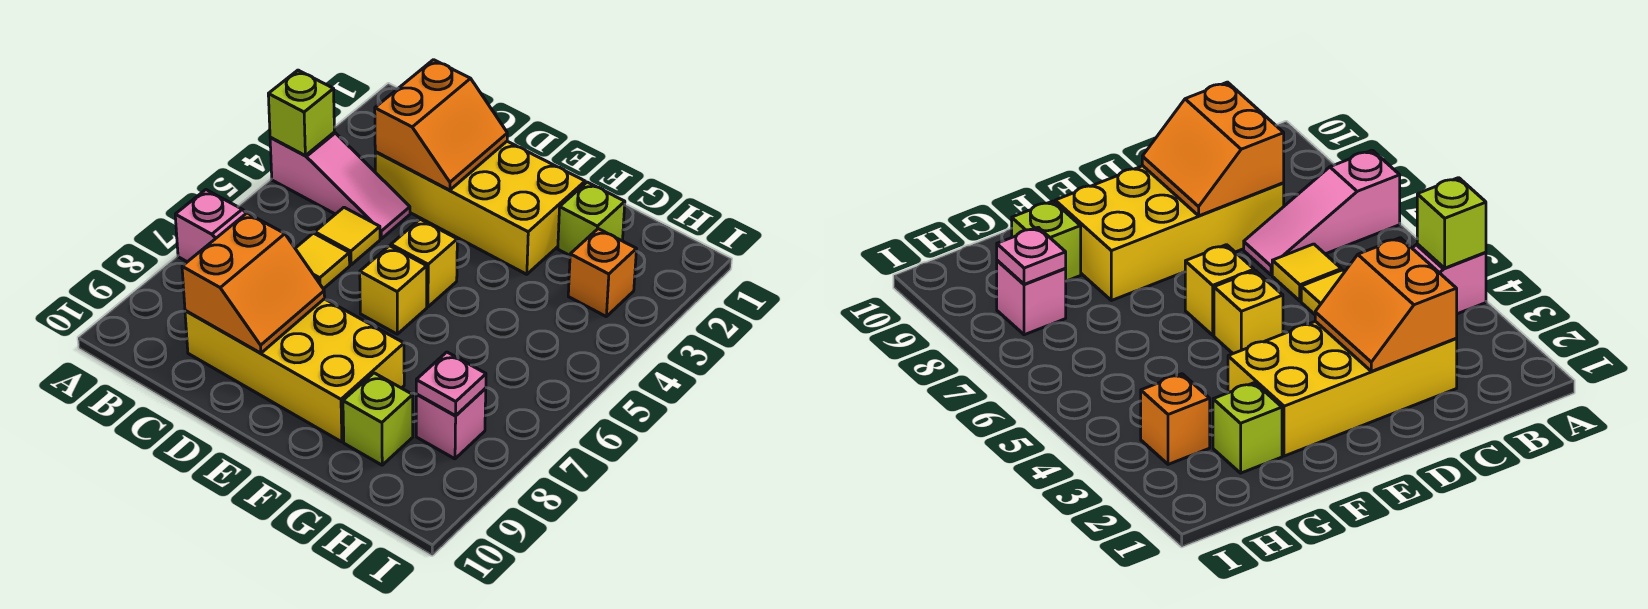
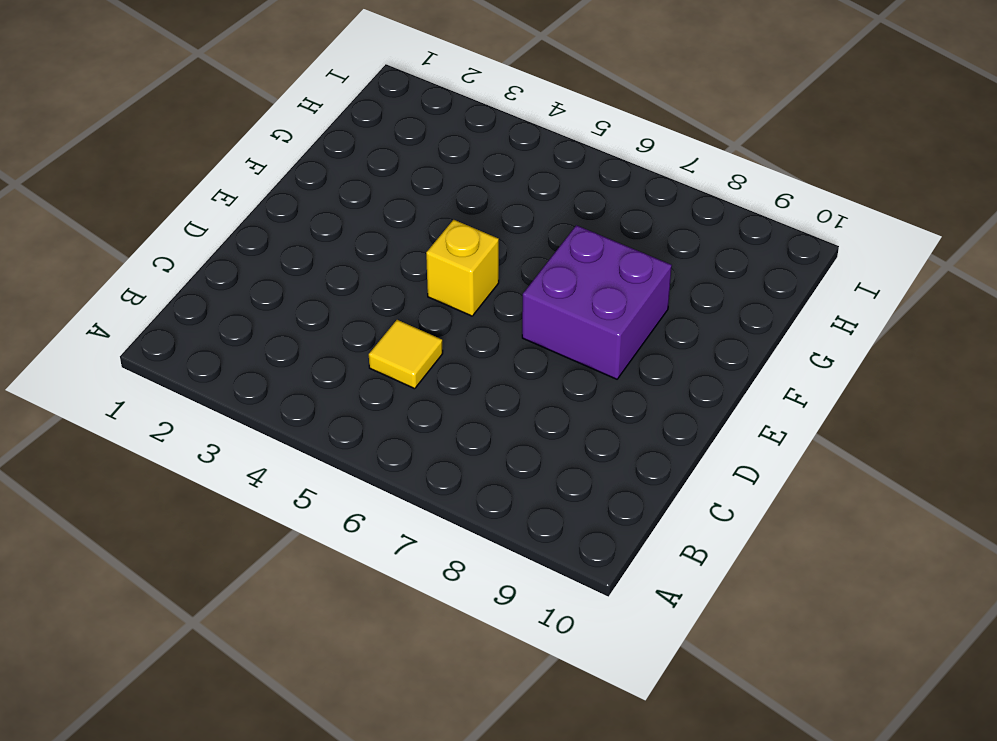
purple brick E7:F8 level 1 -> yellow brick C8:F9 level 1
none -> pink slope A4:C4 level 1 top A
none -> pink slope A7:C7 level 1 top A
none -> yellow brick C2:F3 level 1

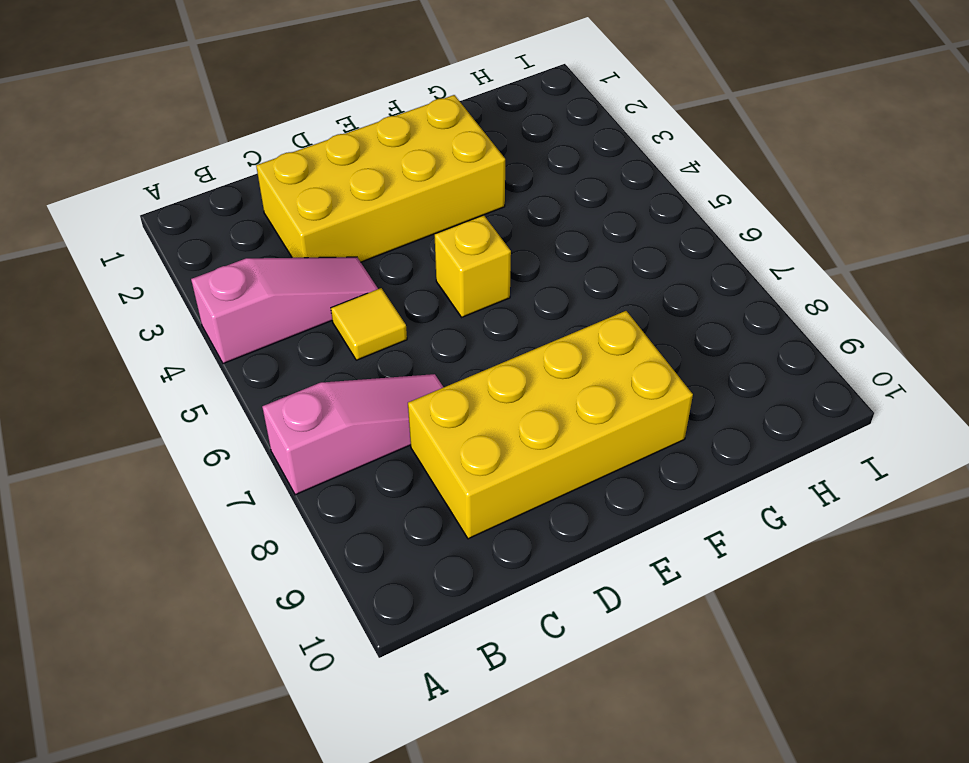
none -> yellow tile C6 level 1
none -> yellow brick E6 level 1
none -> lime brick G2 level 1

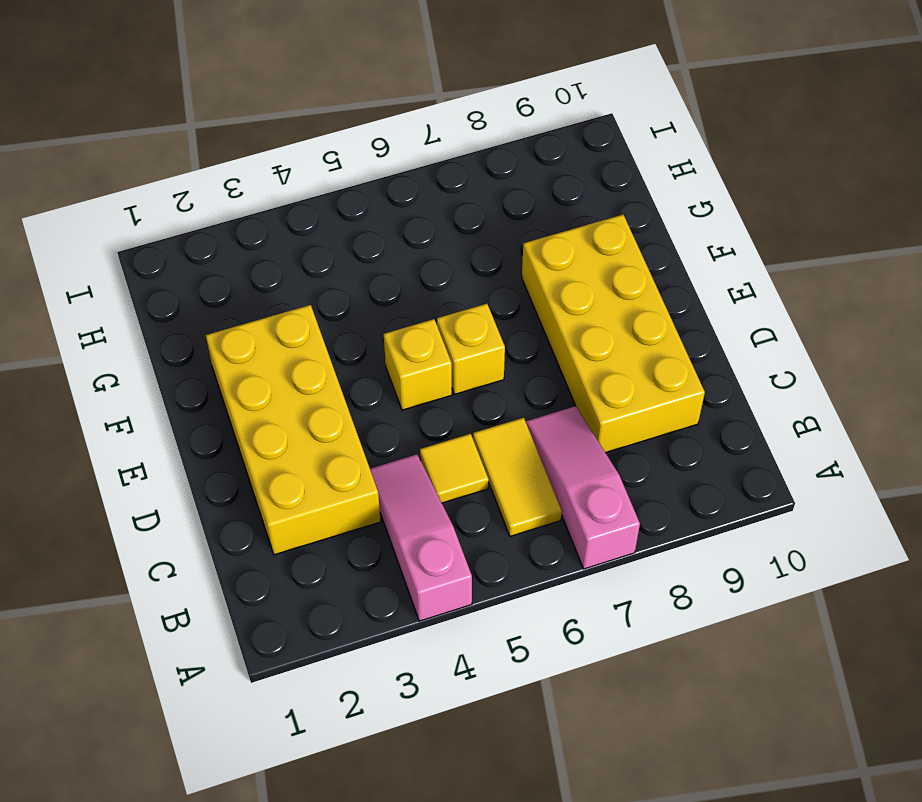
yellow tile B6:C6 level 1 -> yellow tile C6 level 1
none -> lime brick G2 level 1
none -> lime brick G9 level 1
none -> orange brick H3 level 1

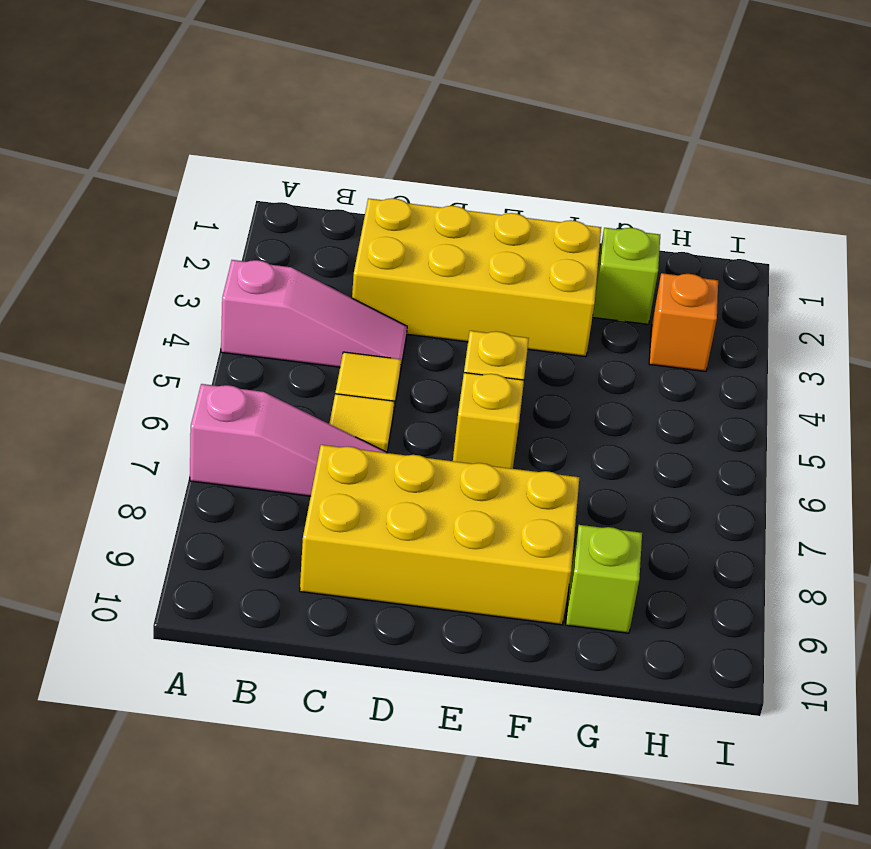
none -> pink brick H8 level 1
none -> lime brick A4 level 2
none -> orange slope C2:D3 level 2 top C

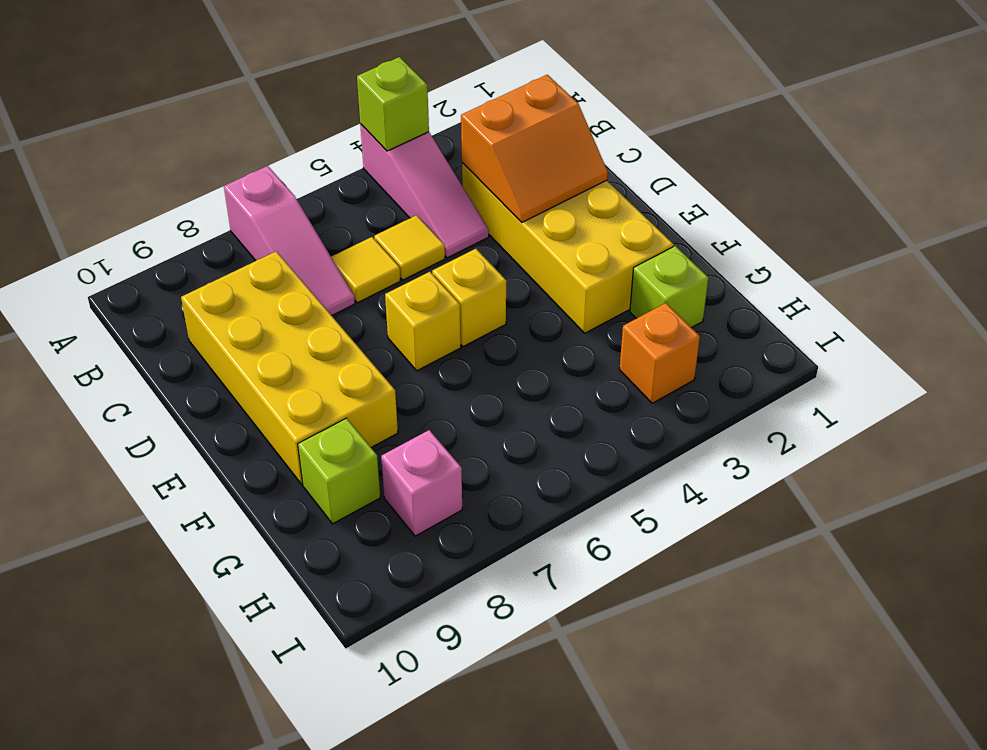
none -> orange slope C8:D9 level 2 top C
none -> pink plate H8 level 2

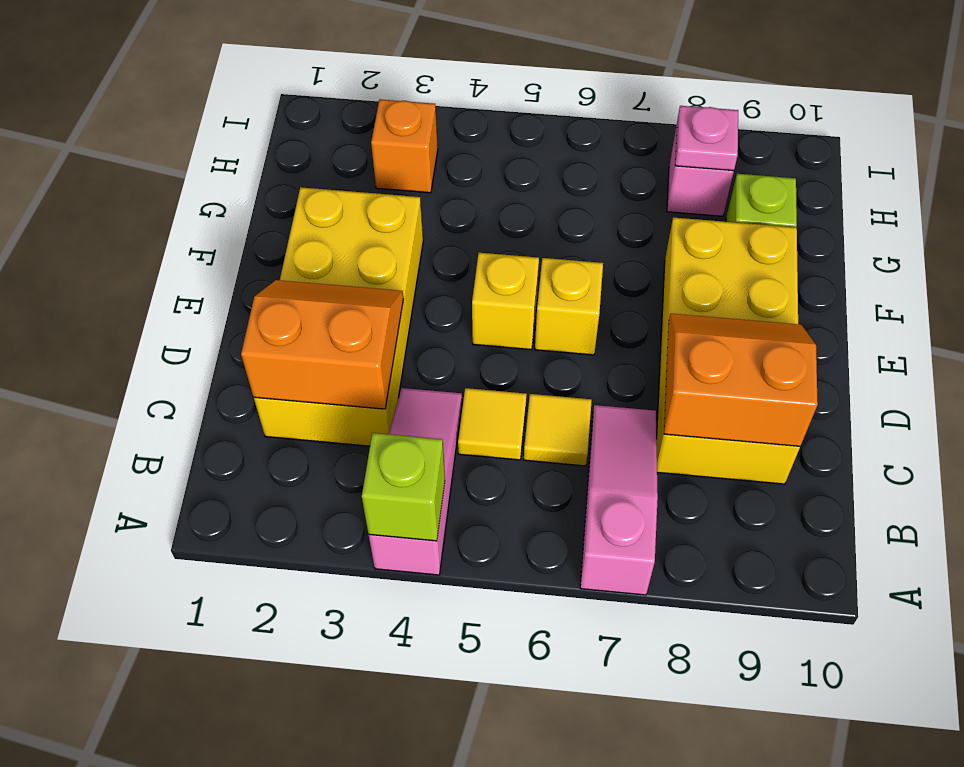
none -> lime brick G2 level 1

